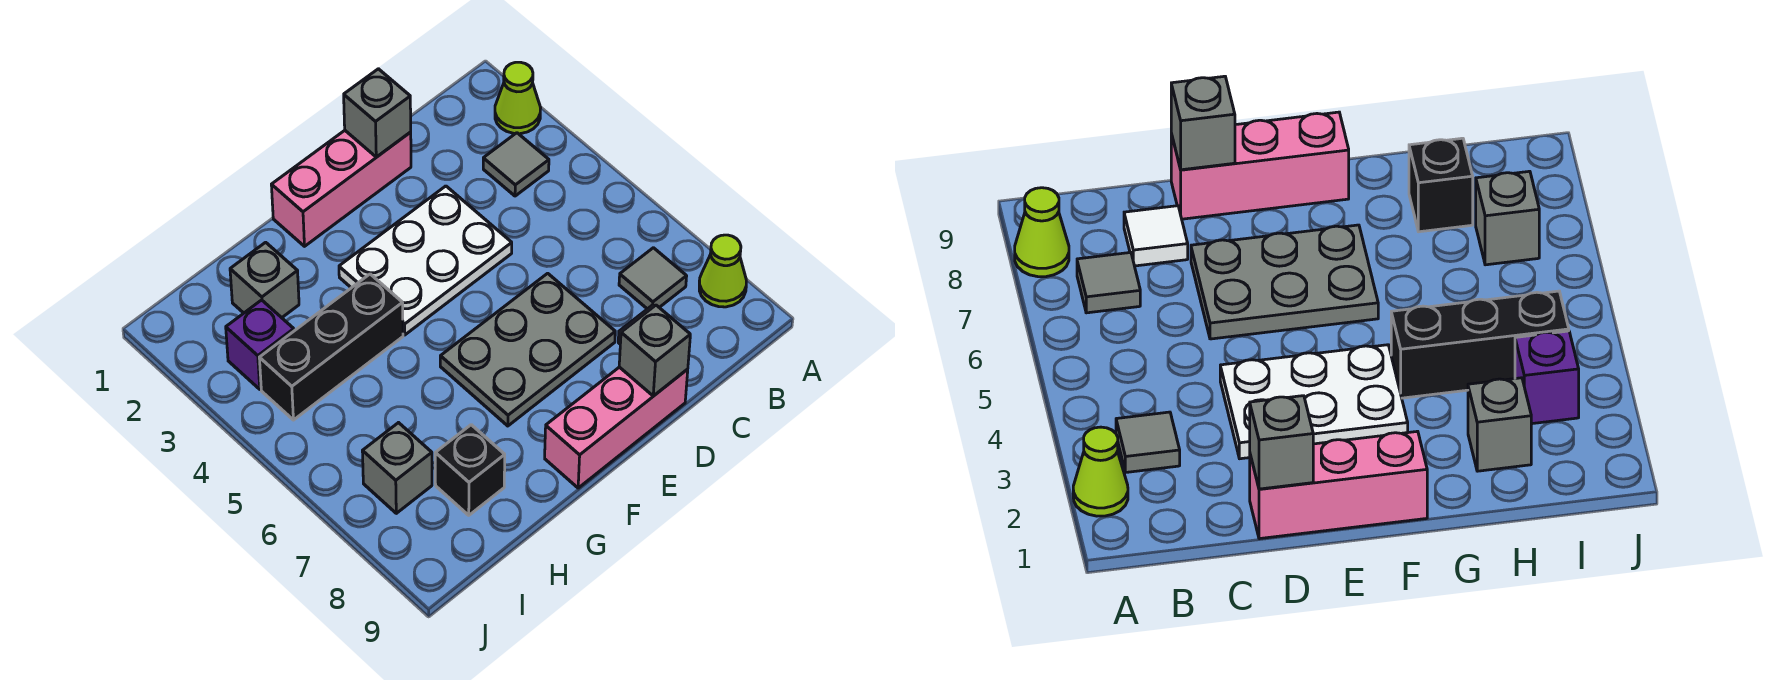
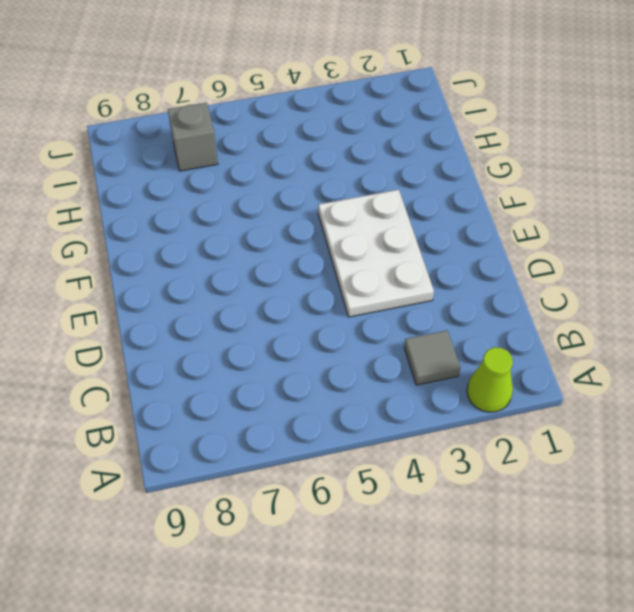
none -> lime cone A8 level 1
none -> grey tile B7 level 1
none -> white tile C8 level 1

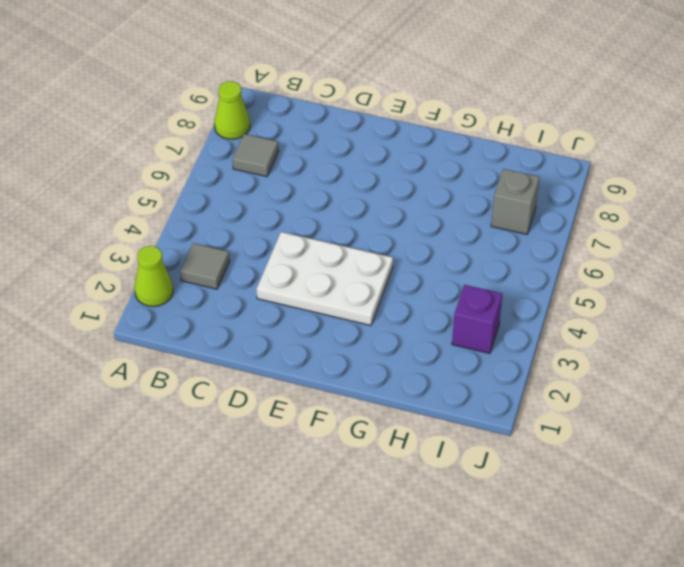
none -> white tile C8 level 1
none -> pink brick D1:F1 level 1
none -> grey plate D6:F7 level 1

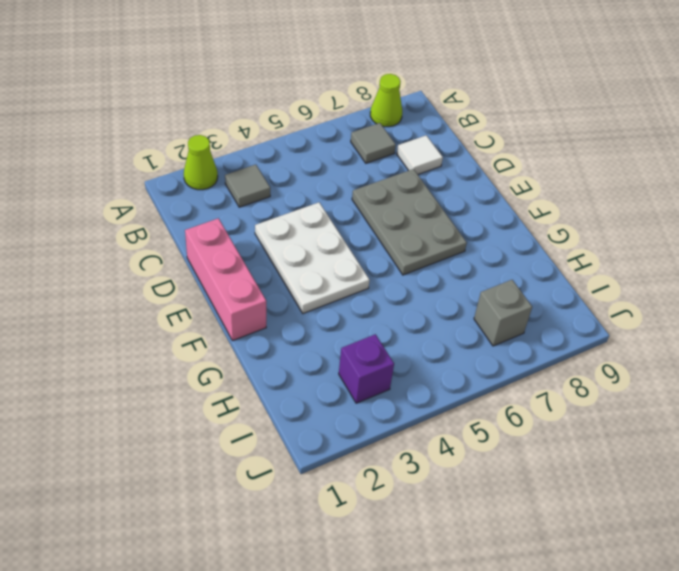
none -> pink brick D9:F9 level 1
none -> black brick G4:I4 level 1
none -> grey brick H2 level 1

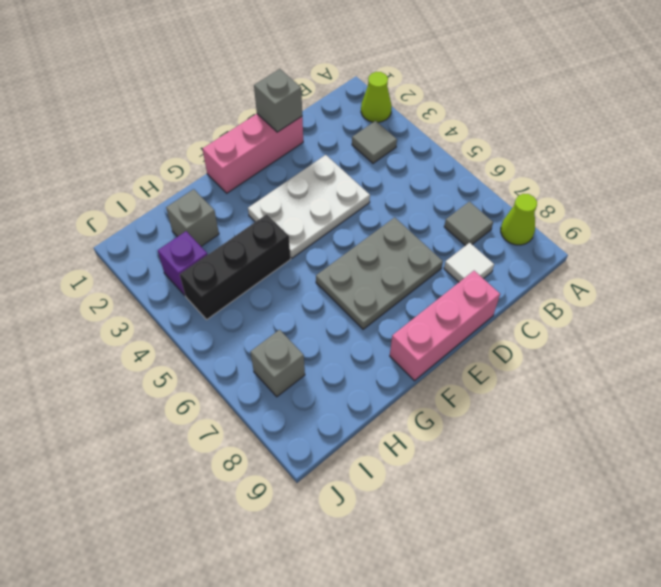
none -> black brick H8 level 1
none -> grey brick D9 level 2

